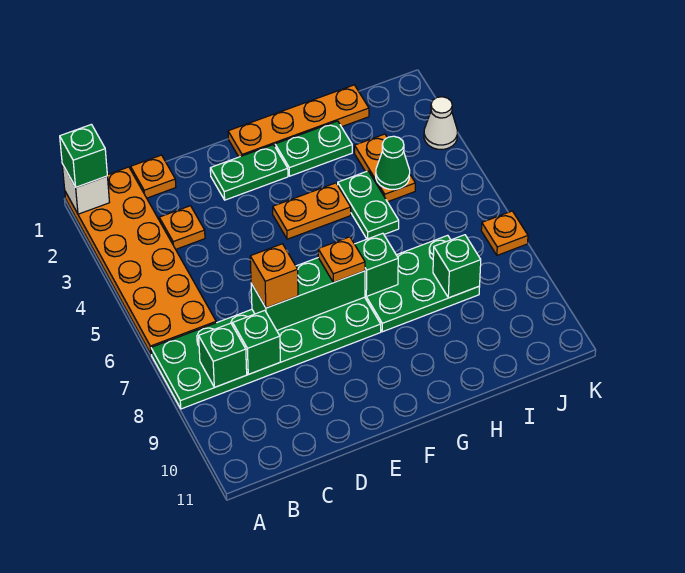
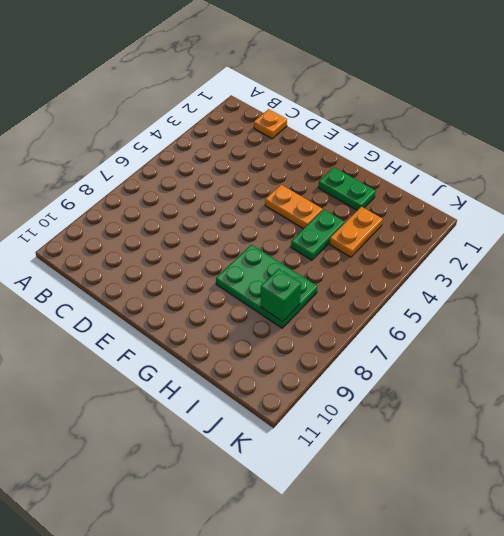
none -> orange plate A1:B6 level 1
none -> green plate A7:F8 level 1
none -> orange plate C3 level 1

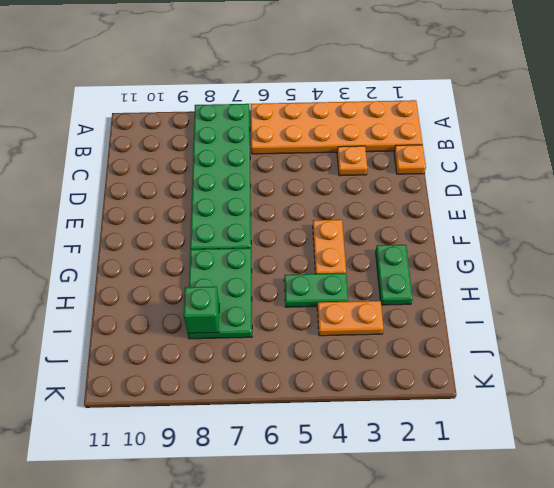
none -> green plate E2:F2 level 1
none -> orange plate F1:I1 level 1
none -> white cone K3 level 1

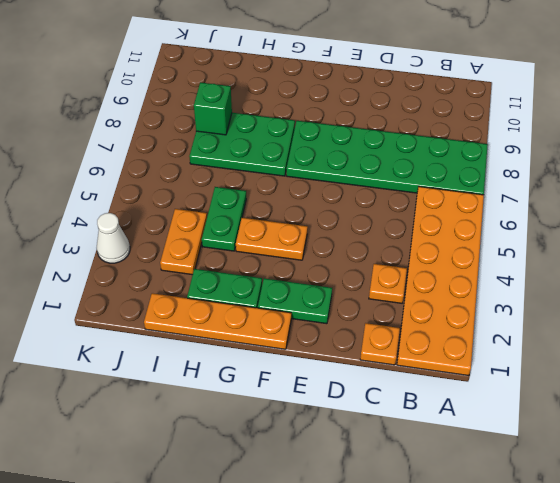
none -> orange plate K7 level 1
none -> white brick A1 level 2
none -> green brick B8 level 2

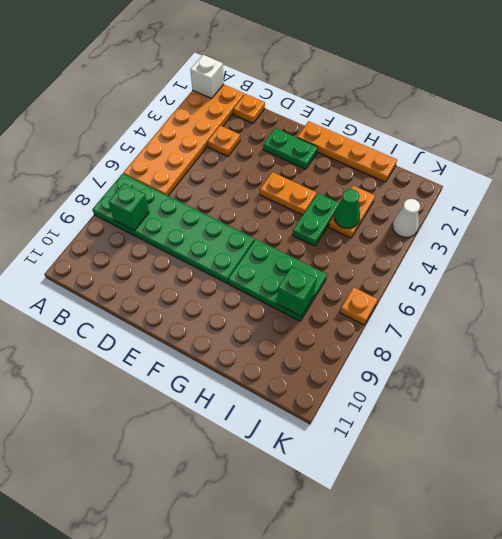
none -> green plate G2:H2 level 1
none -> green brick C8 level 2
none -> green brick D7:F7 level 2

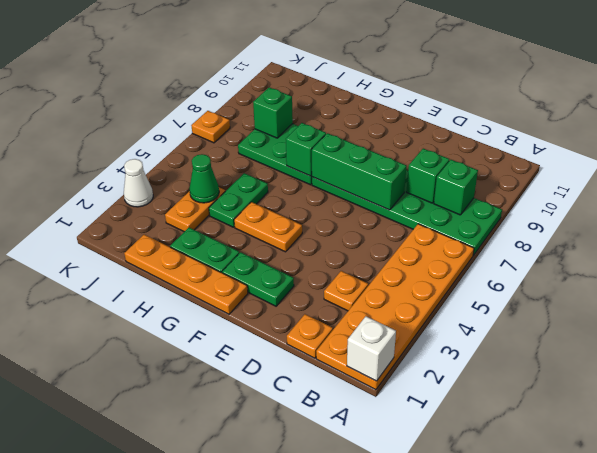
none -> green brick A1 level 3
none -> orange brick D7 level 3
none -> orange plate F7 level 3

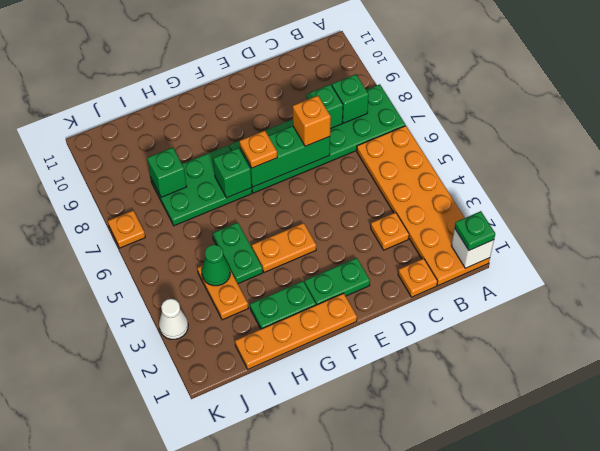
green plate A1 level 3 -> green brick A1 level 3

